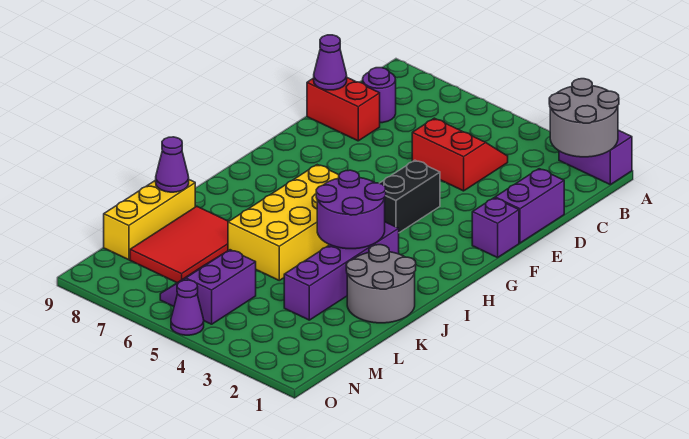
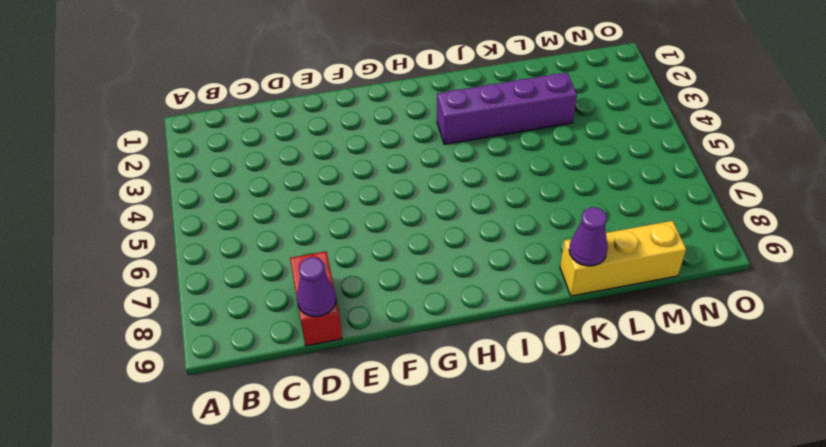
none -> purple brick A1:A2 level 1
none -> red slope C4:D5 level 1 top D
none -> purple round brick C8 level 1

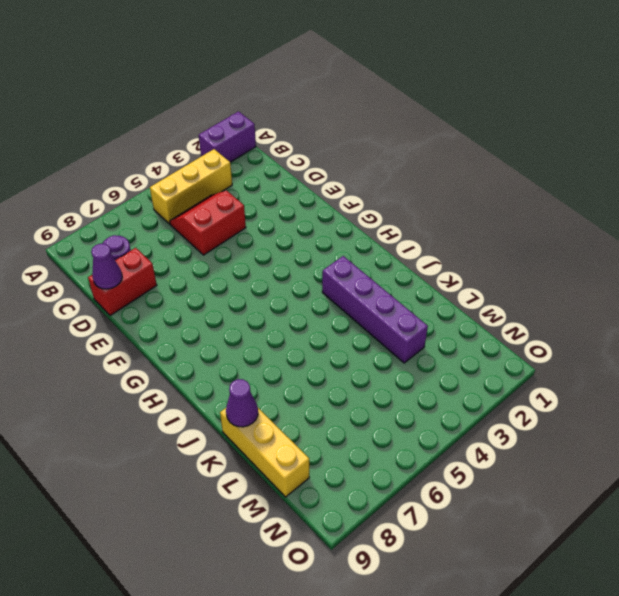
yellow brick B3:B5 level 1 -> none
none -> purple brick D1:E1 level 1
none -> purple brick F1 level 1
none -> black brick F4:G4 level 1

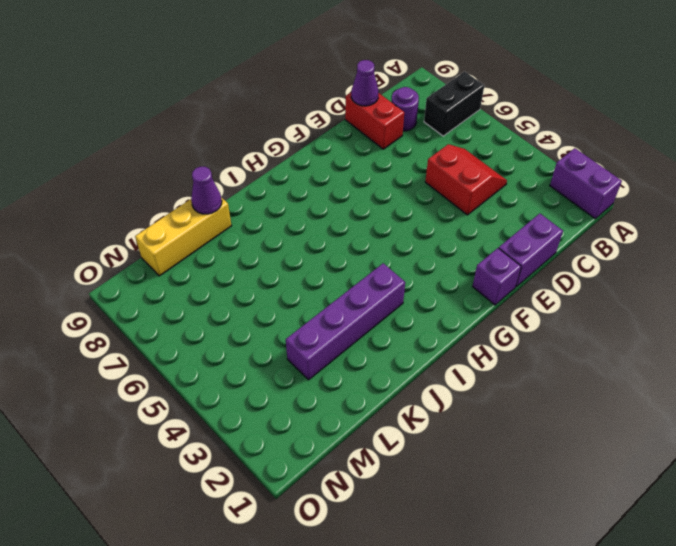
black brick A7:B7 level 1 -> black brick F4:G4 level 1
none -> yellow brick H5:K6 level 1
none -> grey round brick J1:K2 level 1
none -> red tile K7:M8 level 1

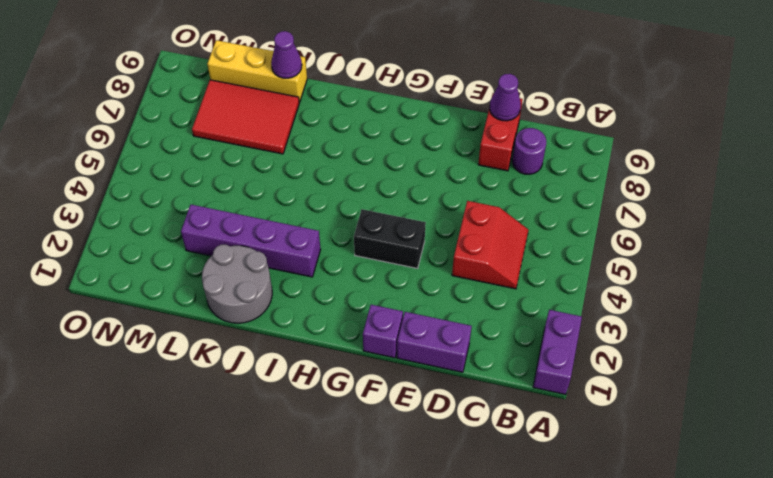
none -> yellow brick H5:K6 level 1
none -> purple slope M5:N6 level 1 top 5
none -> purple cone O5 level 1

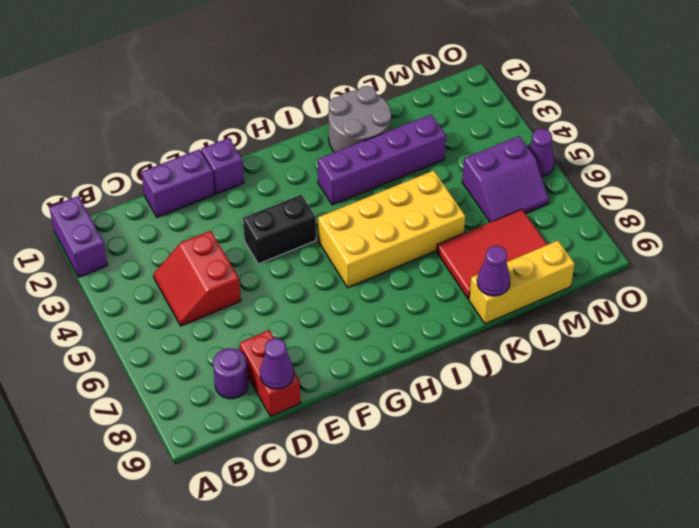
none -> grey round brick A1:B2 level 2
none -> purple round brick I3:J4 level 2

